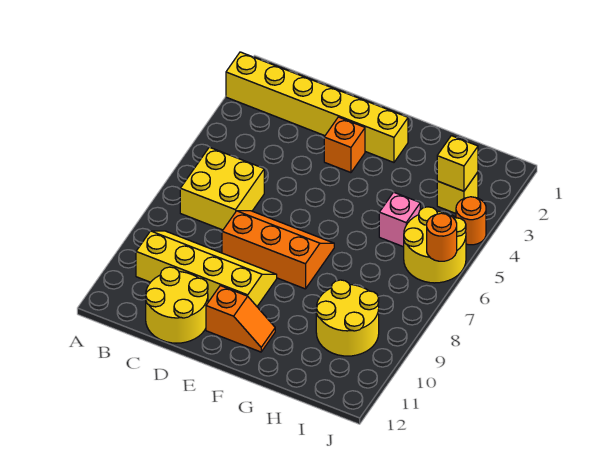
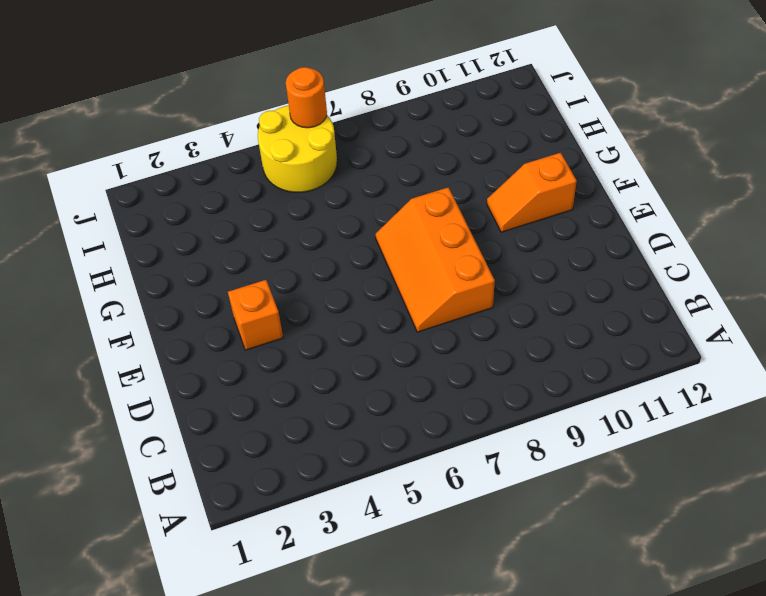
orange slope F10:F11 level 1 top 11 -> orange slope E11:F11 level 1 top E
none -> yellow brick A2:F2 level 1
none -> yellow brick B6:C7 level 1
none -> yellow slope B9:E10 level 1 top 10

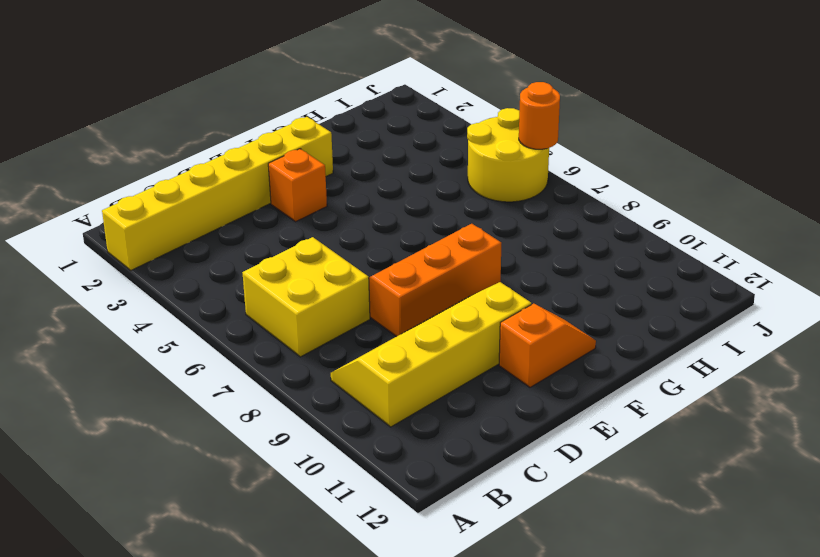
none -> yellow round brick C11:D12 level 1
none -> pink brick H5 level 1
none -> yellow round brick H9:I10 level 1

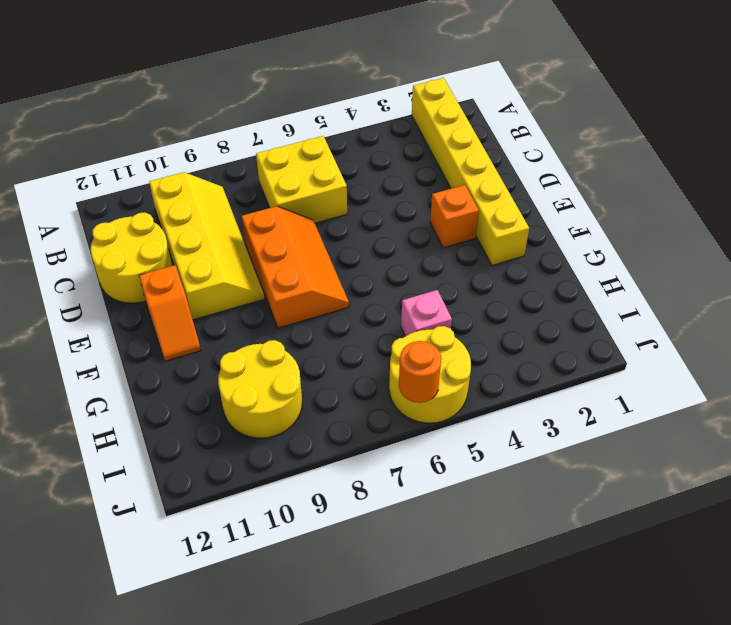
none -> yellow brick I3 level 1
none -> orange round brick J4 level 1
none -> yellow brick I3 level 2

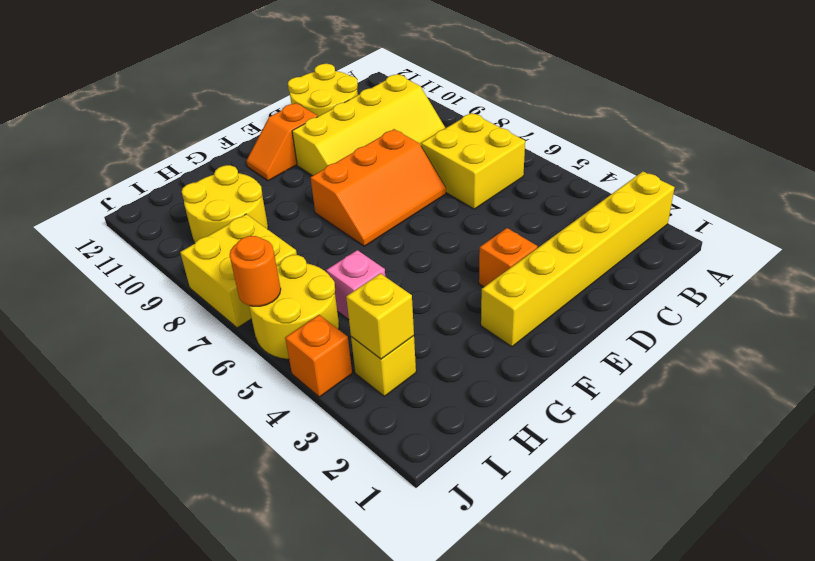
yellow brick I7:J8 level 1 -> none
orange brick J4 level 1 -> orange round brick J4 level 1

